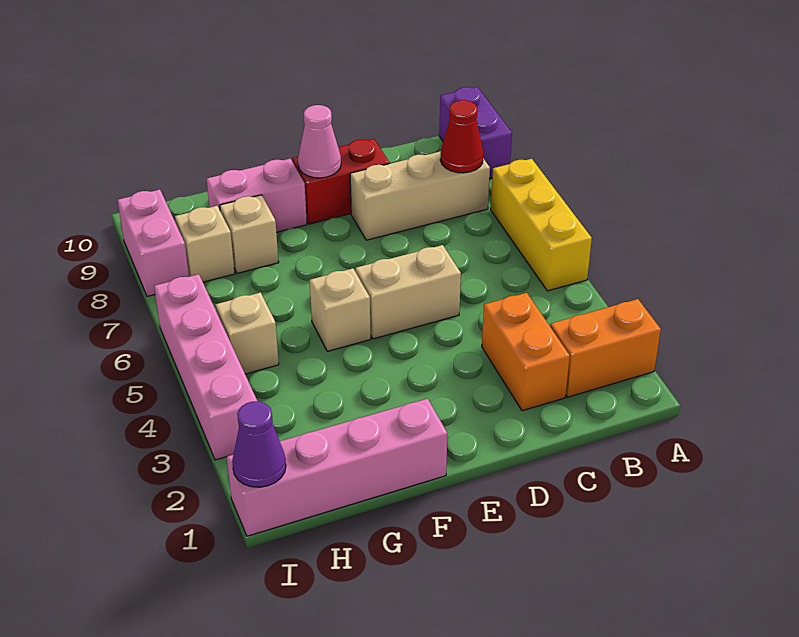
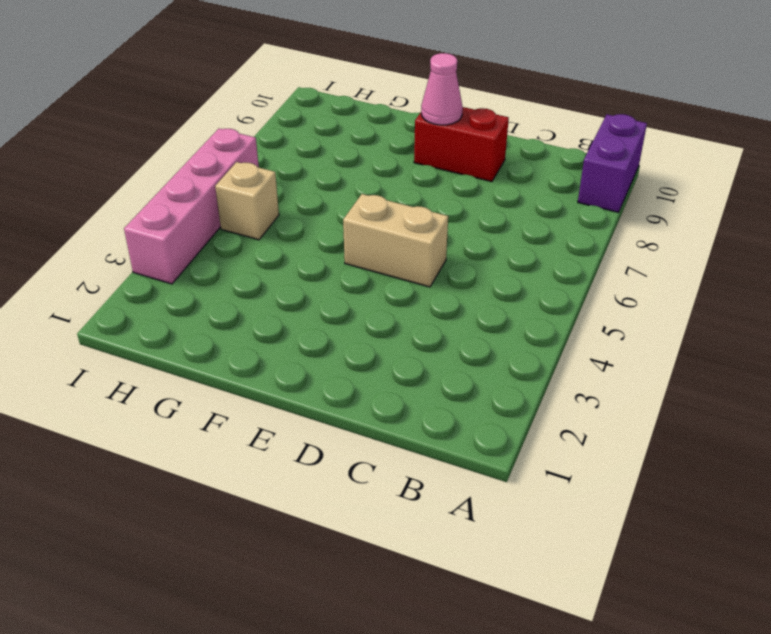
none -> orange brick A2:B2 level 1
none -> yellow brick A5:A7 level 1
none -> tan brick B8:D8 level 1

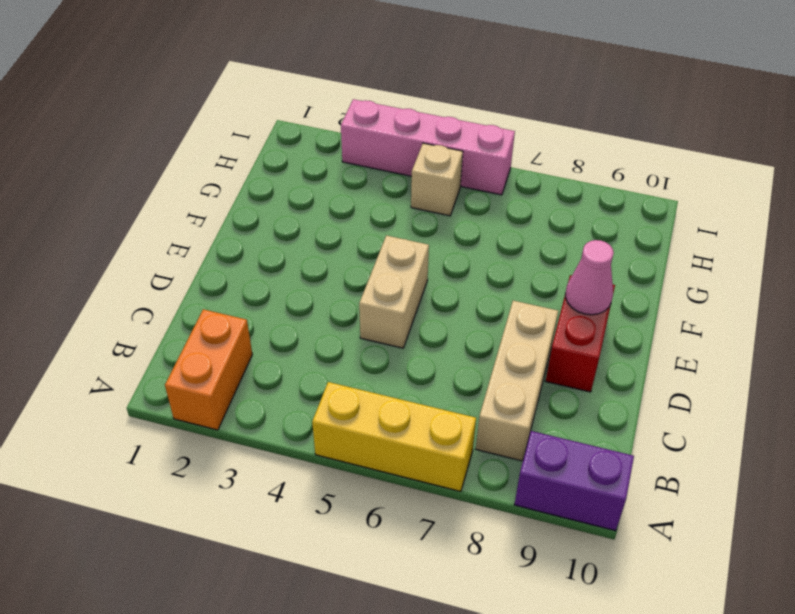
none -> orange brick C2:C3 level 1
none -> pink brick F1:I1 level 1
none -> tan brick F5 level 1

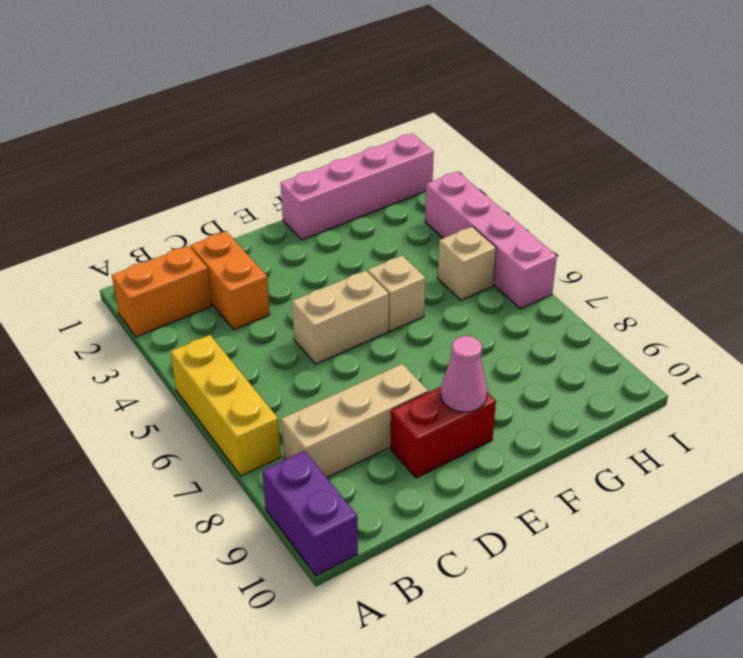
none -> pink brick F9:G9 level 1
none -> tan brick G8 level 1
none -> tan brick H8 level 1

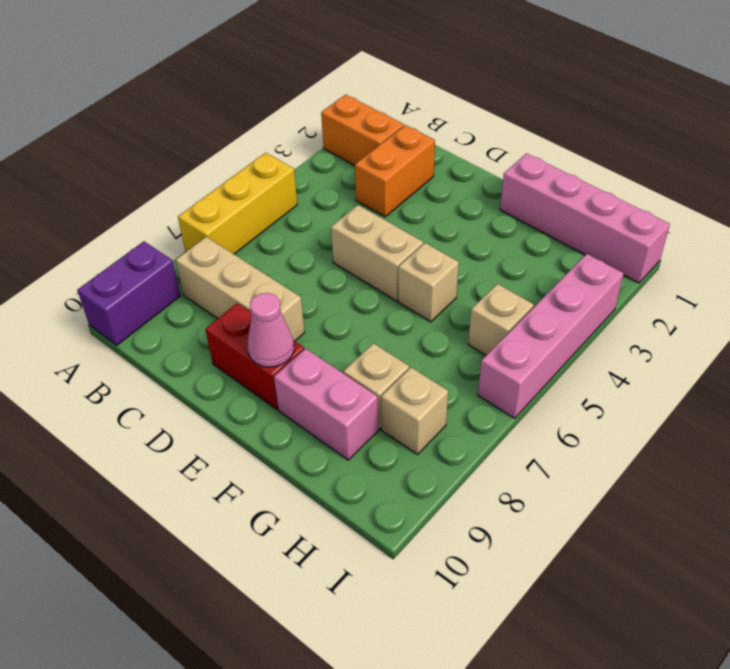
none -> pink brick I8:I9 level 1
none -> red cone B8 level 2
none -> purple cone I1 level 2

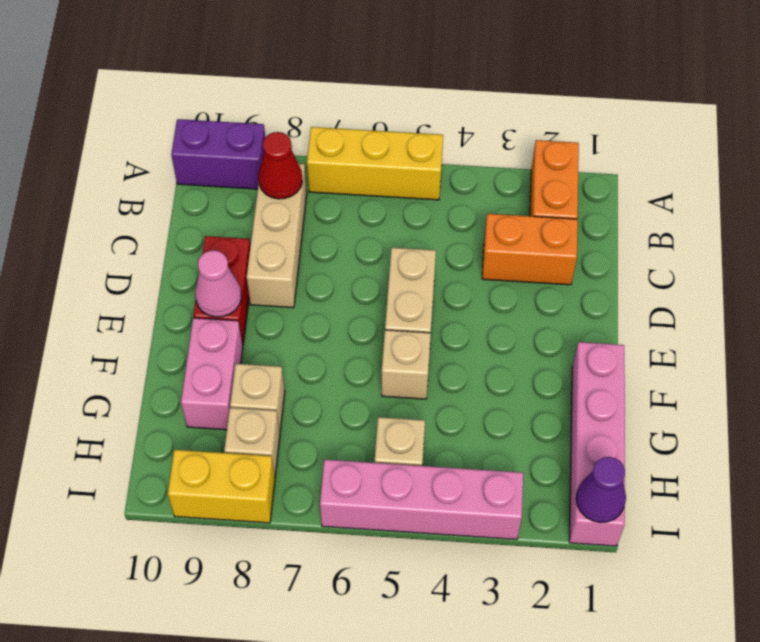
yellow brick I8:I9 level 1 -> pink brick I8:I9 level 1

